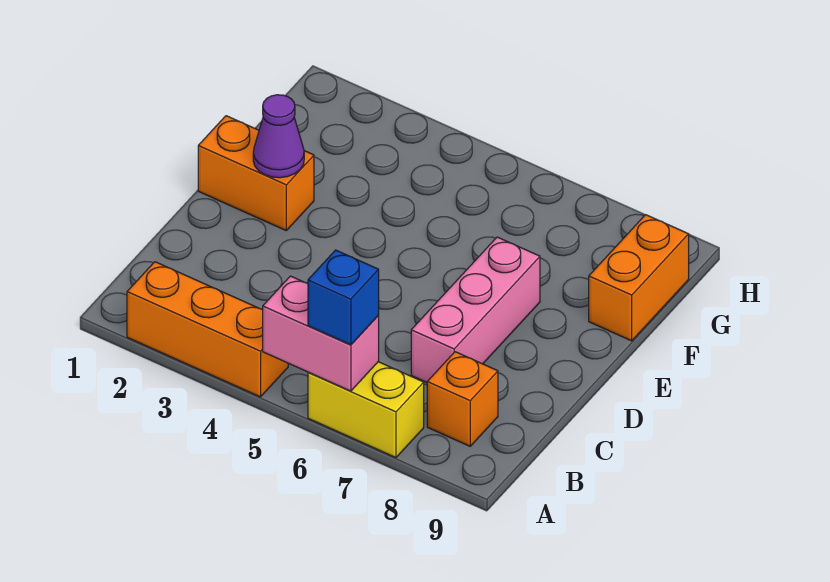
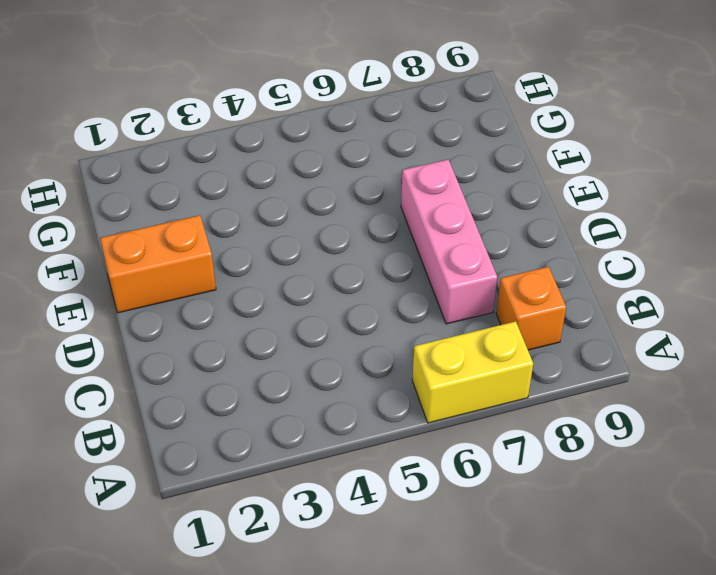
none -> orange brick A2:A4 level 1
none -> orange brick F9:G9 level 1

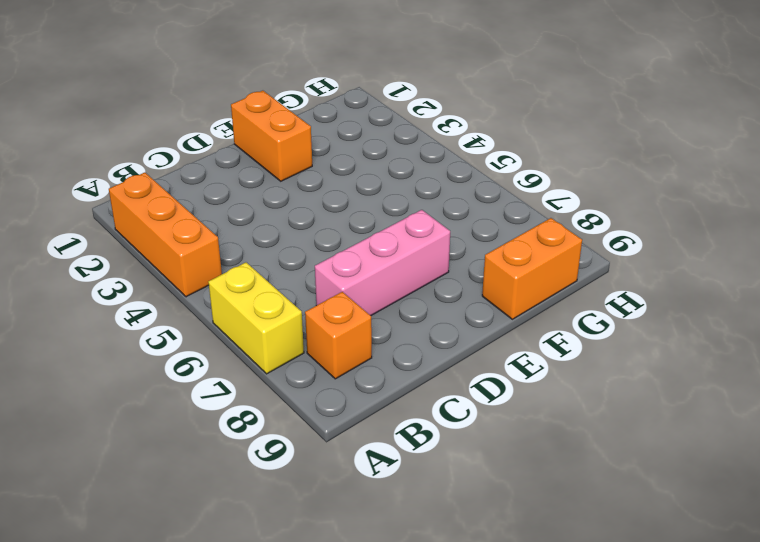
none -> pink brick A5:A6 level 2
none -> purple cone E2 level 2

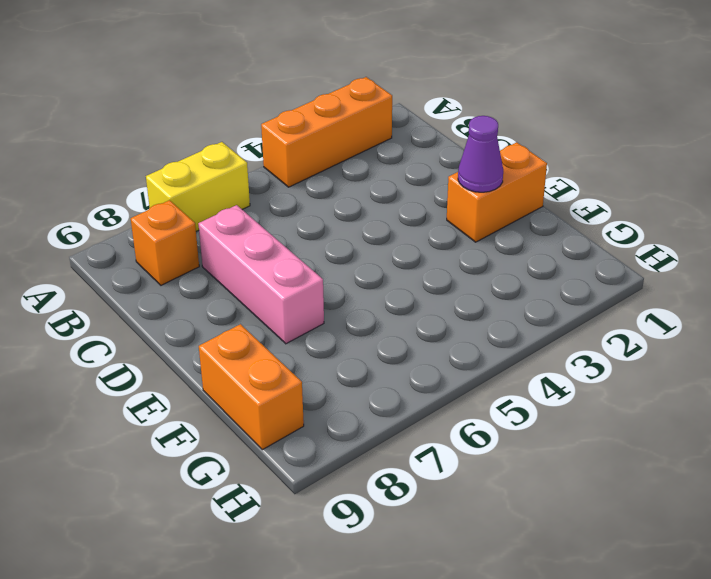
none -> pink brick A5:A6 level 2
none -> blue brick A6 level 3

